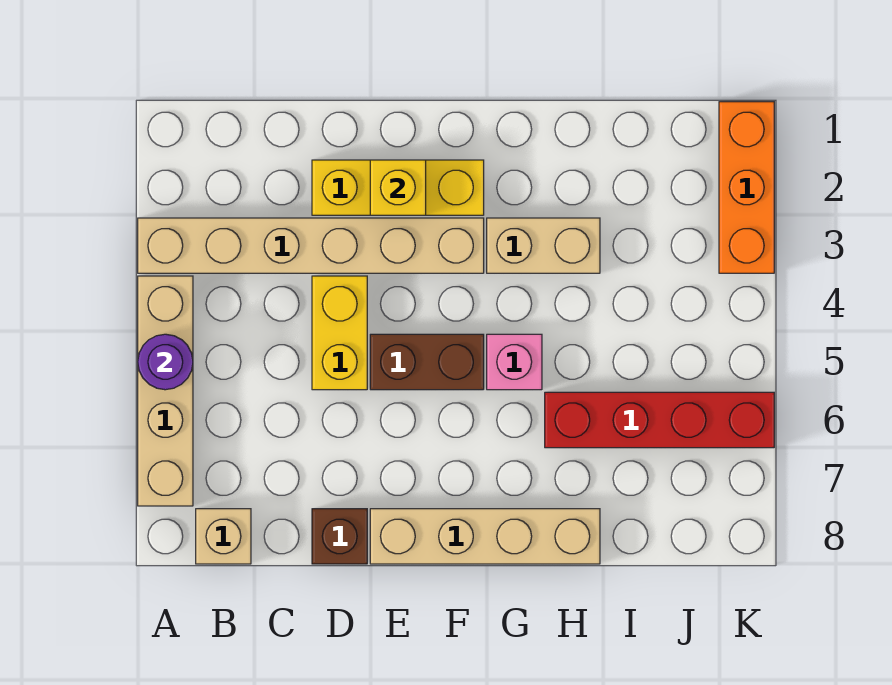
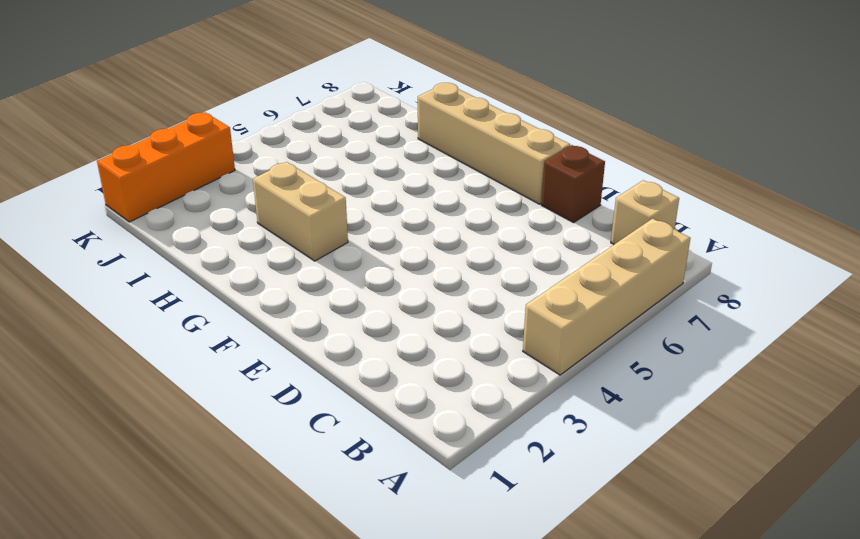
none -> tan brick A3:F3 level 1
none -> yellow brick D2:F2 level 1
none -> yellow brick D4:D5 level 1

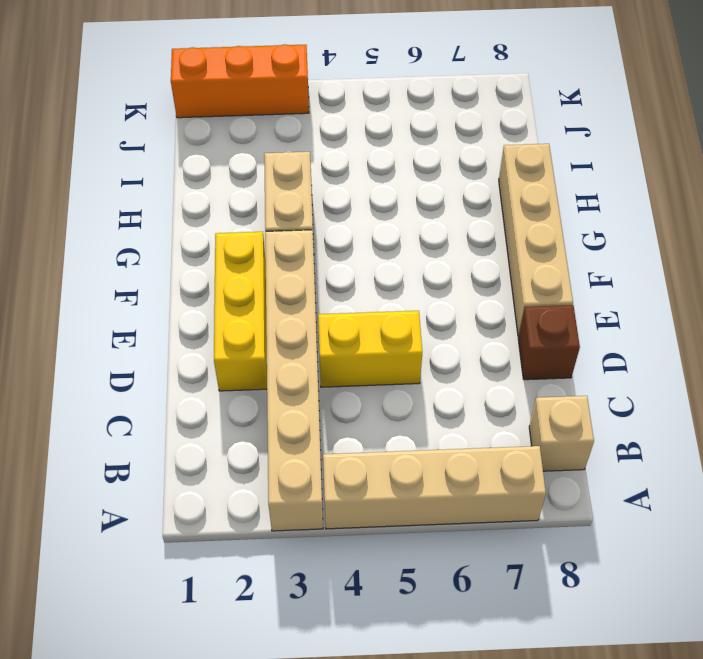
none -> brown brick E5:F5 level 1
none -> pink brick G5 level 1
none -> red brick H6:K6 level 1

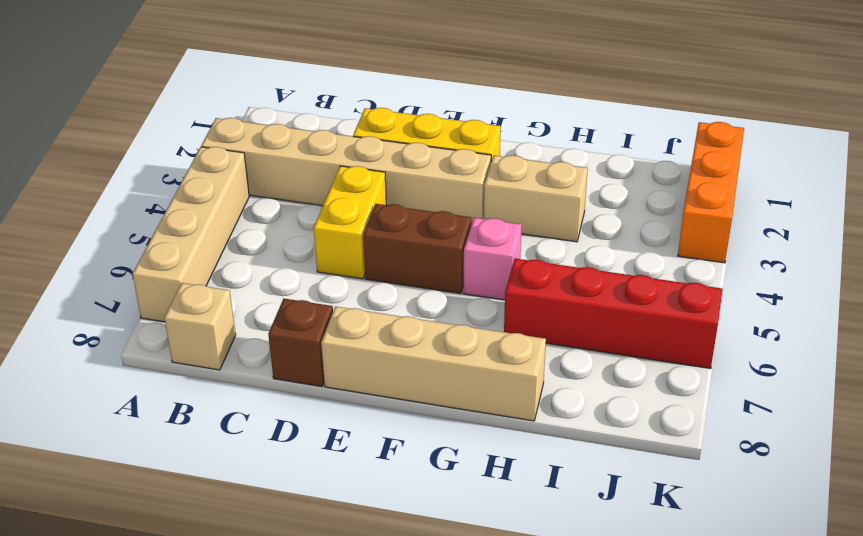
none -> purple round brick A5 level 2
none -> yellow brick E2 level 2

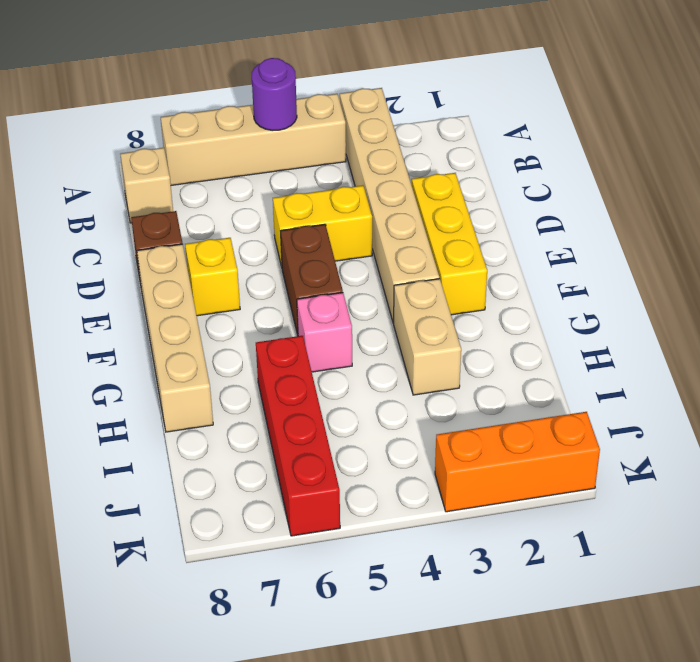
yellow brick E7 level 1 -> yellow brick E2 level 2

